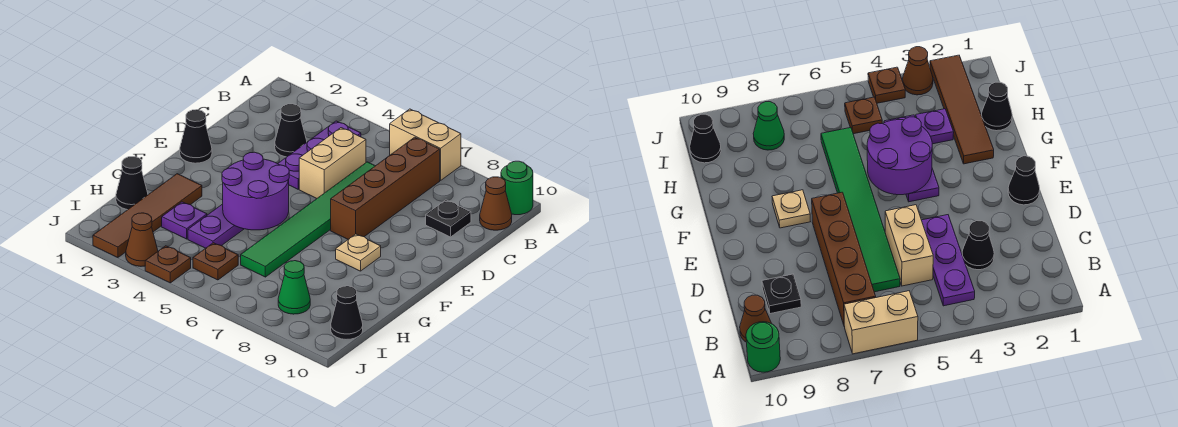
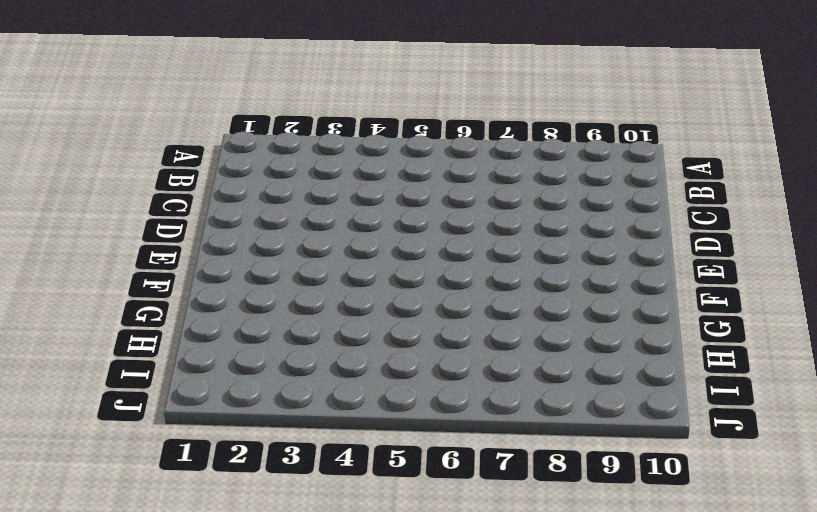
none -> tan brick A6:A7 level 1
none -> green round brick A10 level 1
none -> purple plate B4:D4 level 1

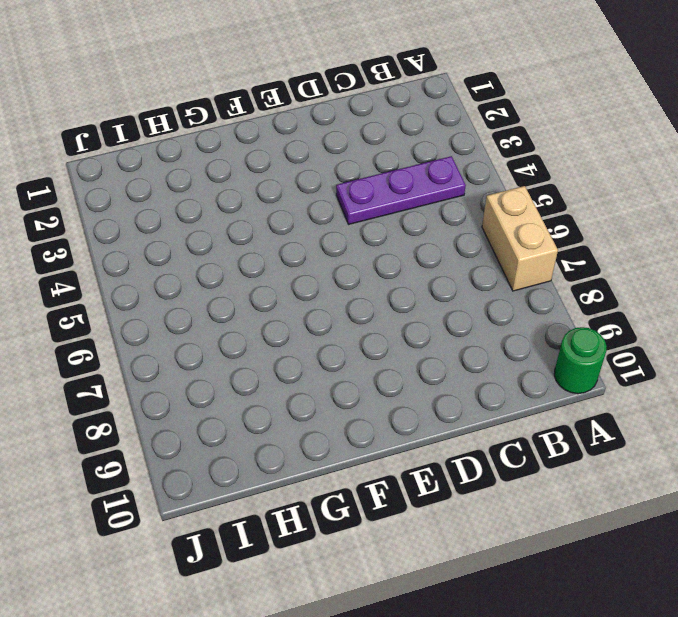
none -> brown brick B7:E7 level 1
none -> brown cone B10 level 1
none -> black cone C3 level 1

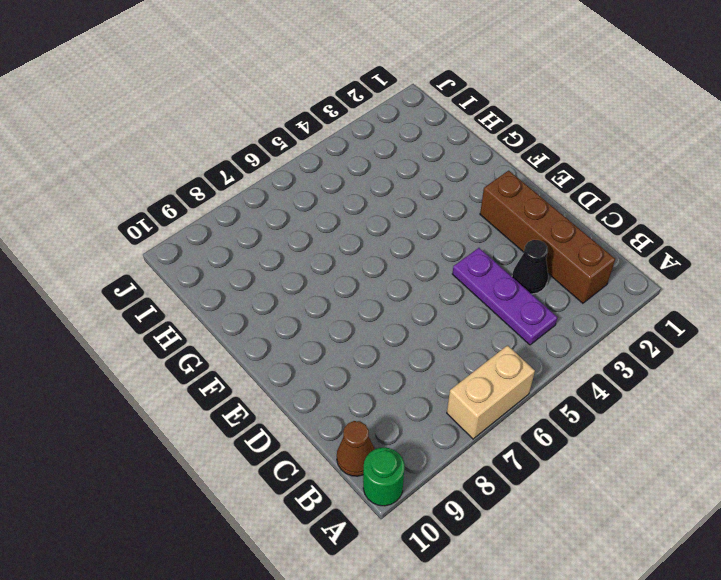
brown brick B2:E2 level 1 -> brown brick B7:E7 level 1
none -> tan brick C5:D5 level 1
none -> green tile C6:H6 level 1
none -> black plate C9 level 1

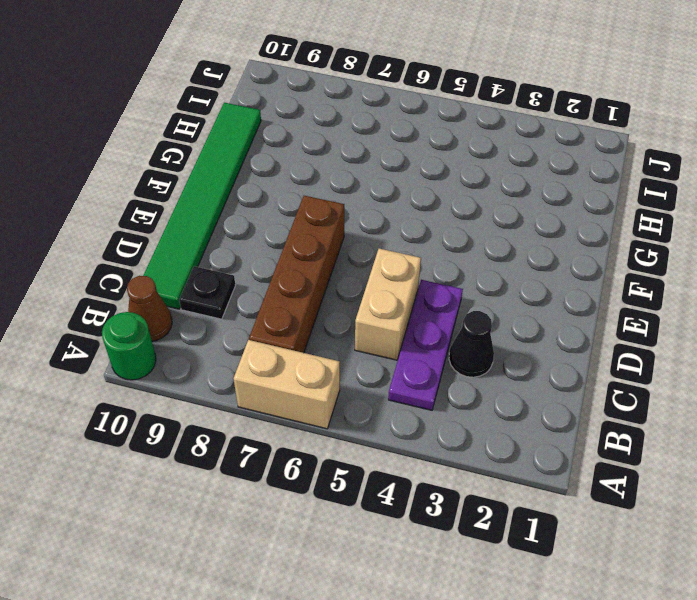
green tile C10:H10 level 1 -> green tile C6:H6 level 1
none -> black cone E1 level 1
none -> purple plate F4:H4 level 1
none -> tan plate F8 level 1

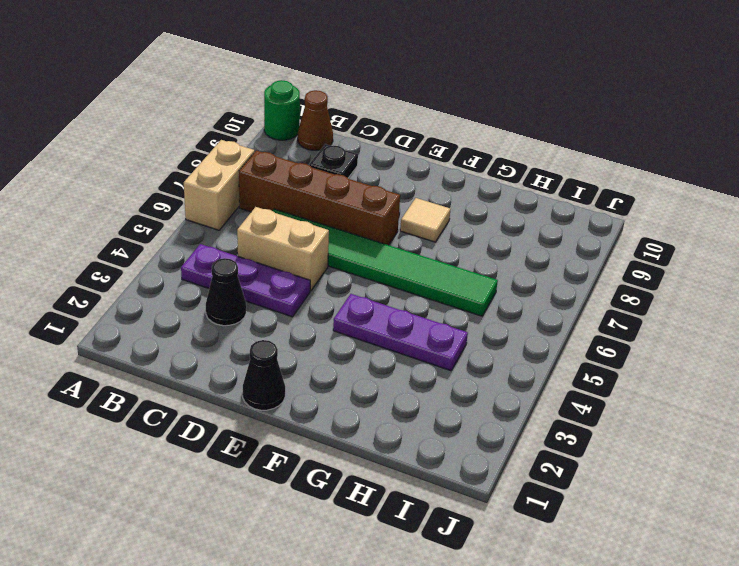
tan tile F8 level 1 -> tan plate F8 level 1
none -> brown tile G2:J2 level 1
none -> black cone H1 level 1
none -> purple plate H3 level 1

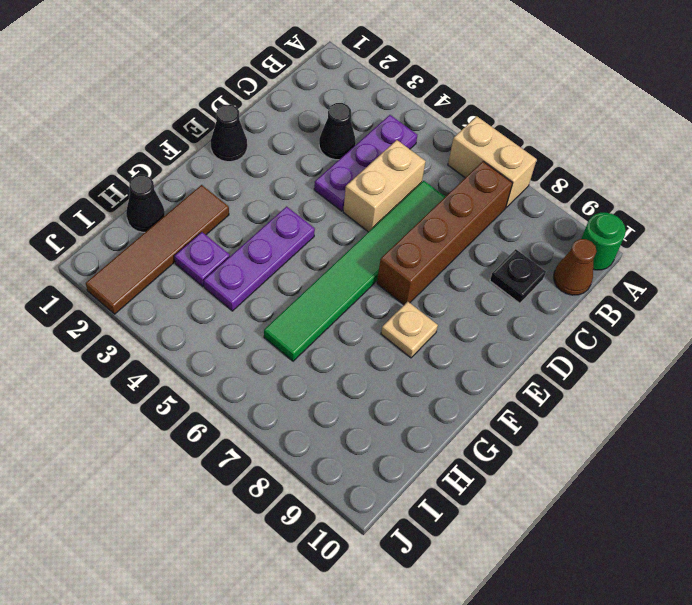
none -> brown plate I5 level 1
none -> green cone I8 level 1
none -> black cone I10 level 1

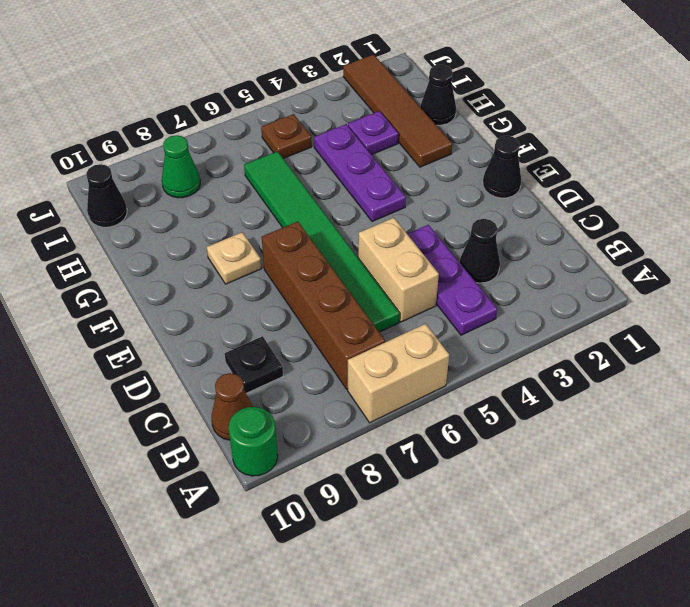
none -> brown cone J3 level 1
none -> brown plate J4 level 1
none -> purple round brick F4:G5 level 2

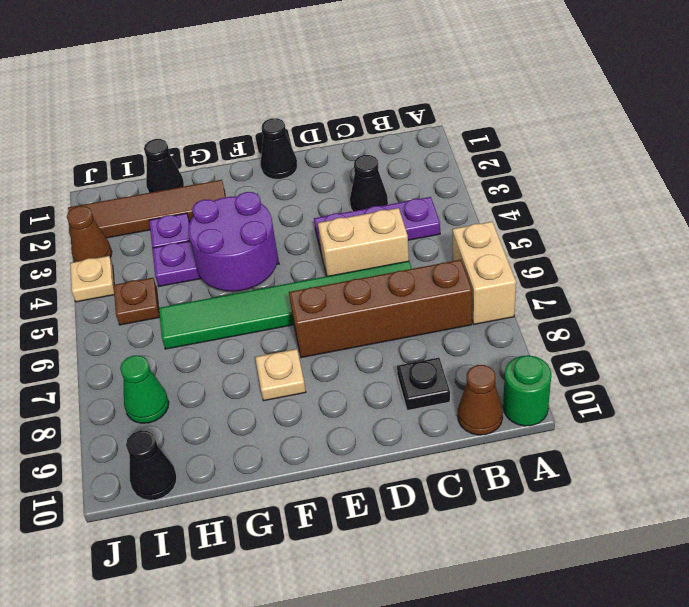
tan plate J4 level 1 -> brown plate J4 level 1

